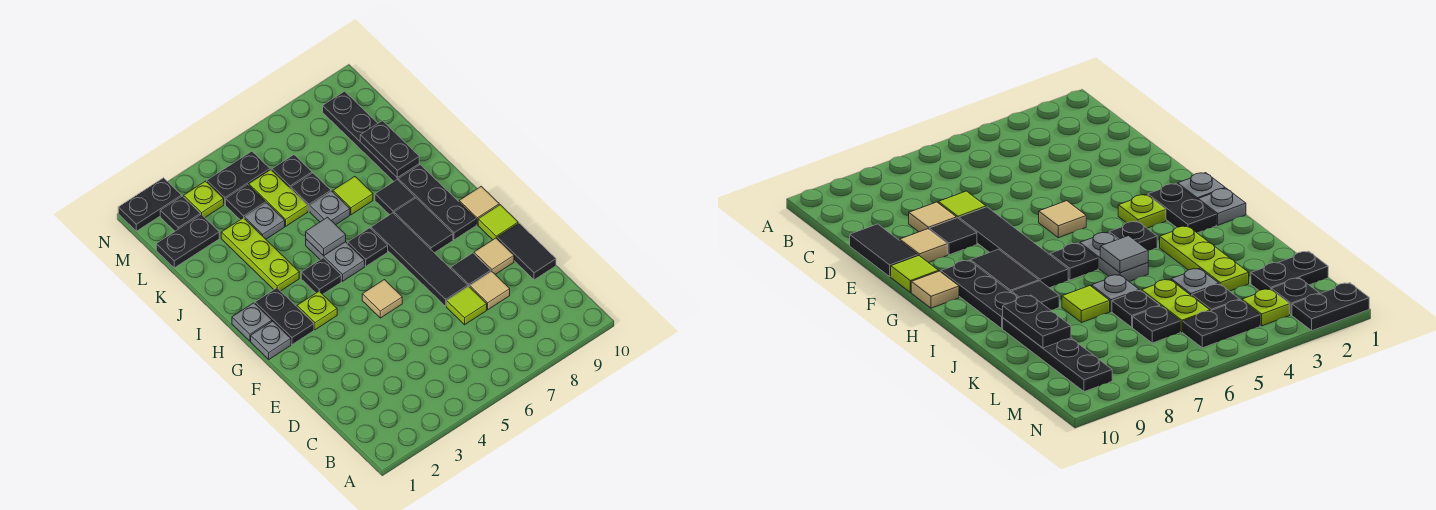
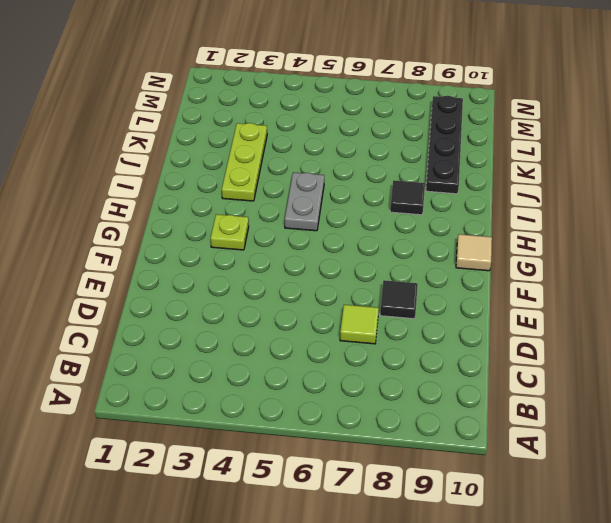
none -> tan tile D8 level 1
none -> black tile D10:E10 level 1
none -> black tile E7:H7 level 1
none -> tan tile E9 level 1

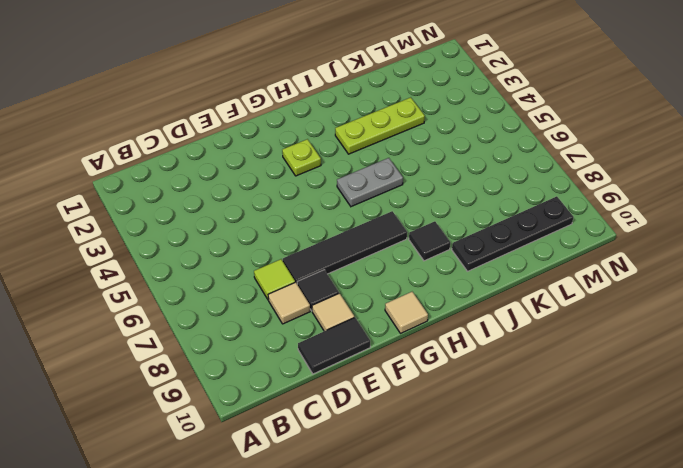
none -> tan tile F5 level 1
none -> lime tile F10 level 1
none -> grey plate G1 level 1
none -> black plate G2:H2 level 1

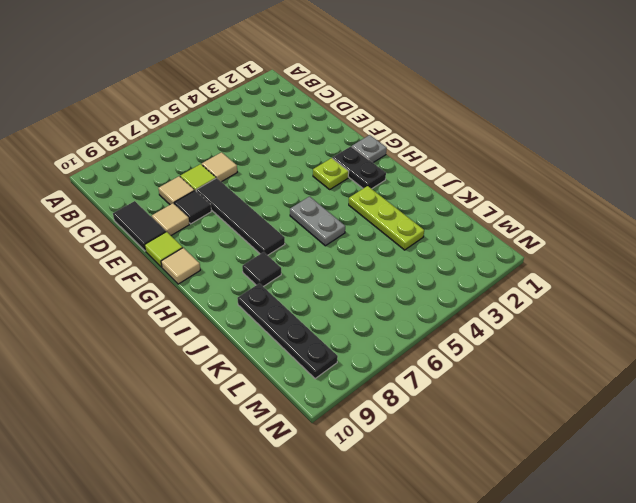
tan tile D6 level 1 -> tan tile F5 level 1
none -> black tile G8:H8 level 1
none -> black plate G9:I9 level 1
none -> grey plate H1 level 1
none -> black plate H4 level 1

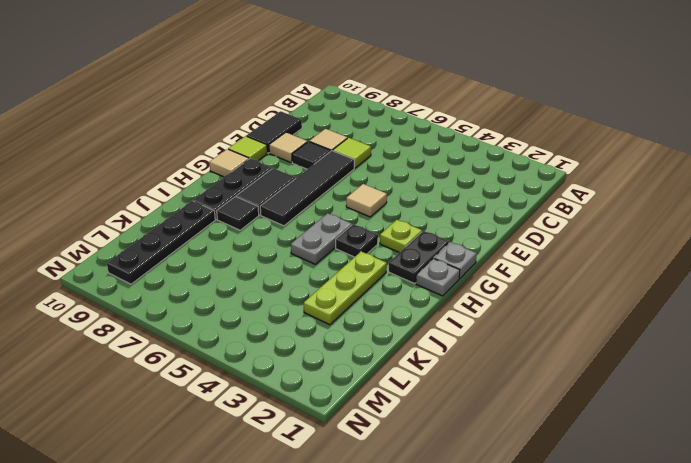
none -> black plate H6 level 1
none -> grey plate J6 level 1
none -> lime tile J7 level 1
none -> grey plate K4 level 1

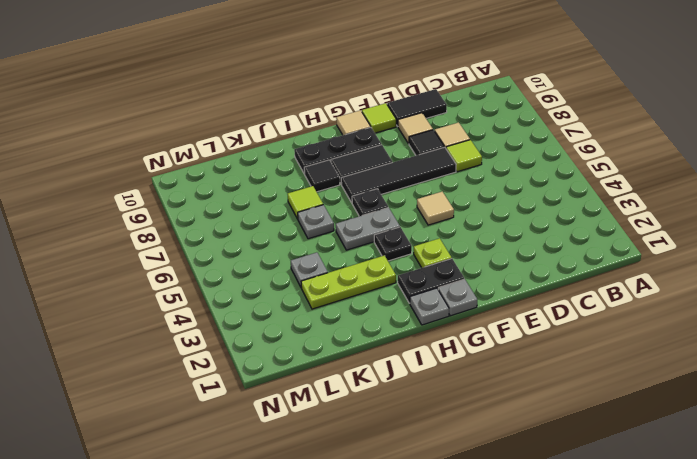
none -> black plate J9:M9 level 1
none -> lime plate K5:L5 level 1
none -> black plate K6 level 1
none -> black plate L1:L2 level 1

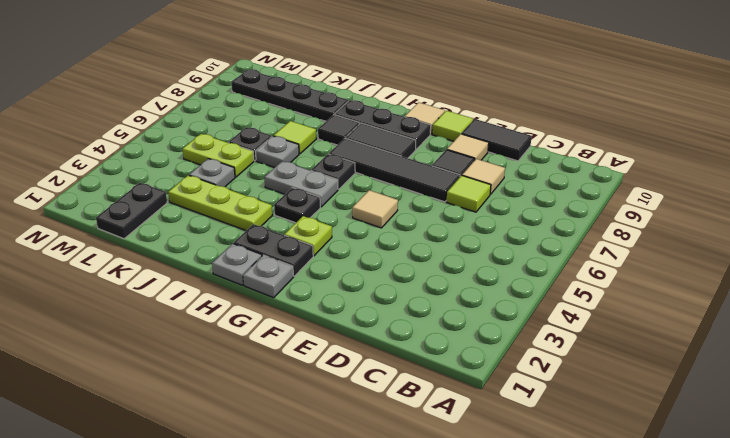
none -> black plate L4 level 1
none -> black plate L6 level 1
none -> black plate M2 level 1
none -> lime plate M3 level 1

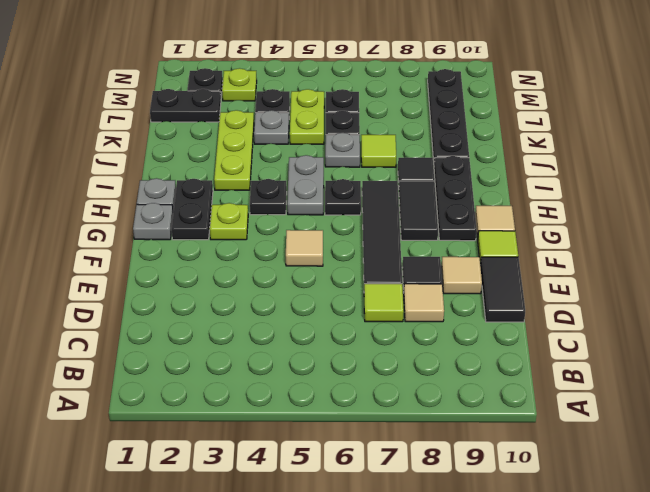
none -> black plate M4:M5 level 1
none -> black plate N1:N2 level 1
none -> grey tile I5 level 2
none -> black plate J9:K9 level 2

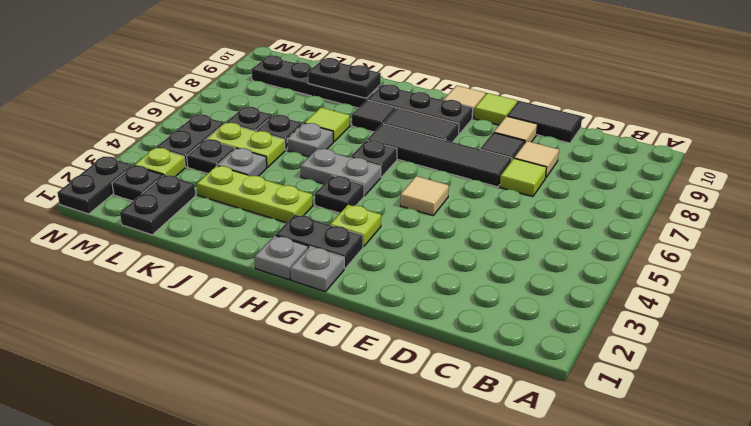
none -> grey tile I5 level 2

